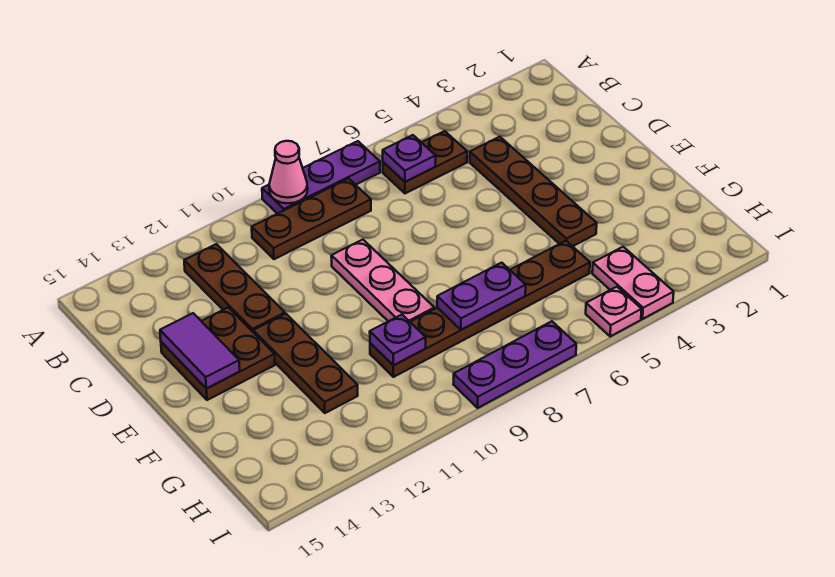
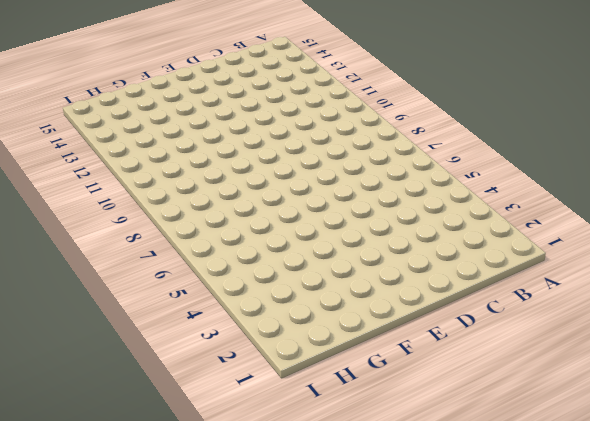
none -> purple plate A7:A9 level 1
none -> brown plate B5:B6 level 1
none -> brown plate B8:B10 level 1

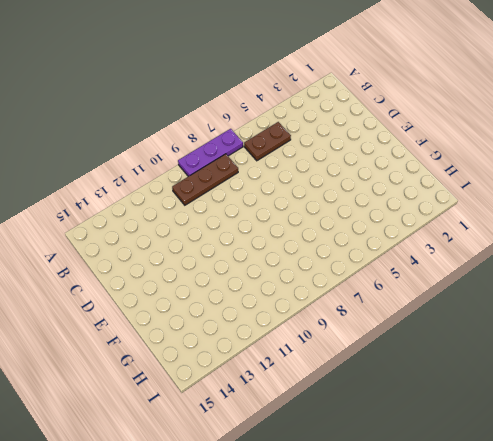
none -> brown plate B12:D12 level 1
none -> brown plate C4:F4 level 1
none -> pink plate D9:F9 level 1

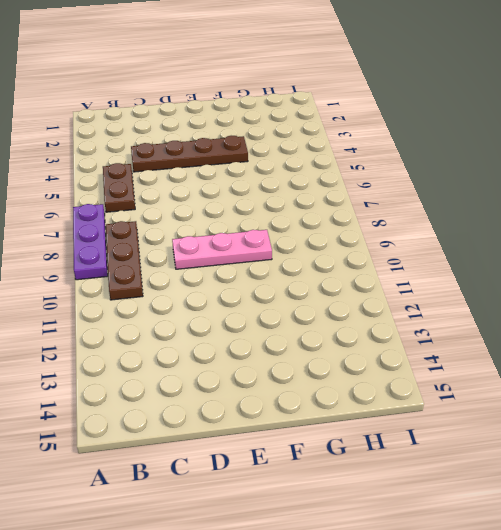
none -> brown plate B12:D12 level 1
none -> brown plate D13:E14 level 1
none -> brown plate E12:G12 level 1

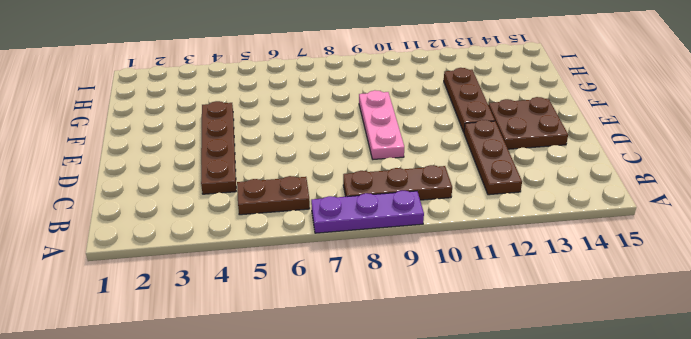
none -> brown plate G5:G10 level 1
none -> pink plate H4:I4 level 1
none -> pink plate I5 level 1

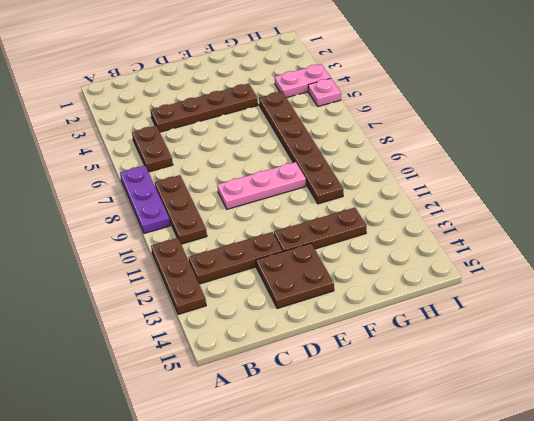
brown plate A11:A13 level 1 -> none
none -> purple plate I7:I9 level 1
none -> pink cone A9 level 2
none -> purple plate B6 level 2

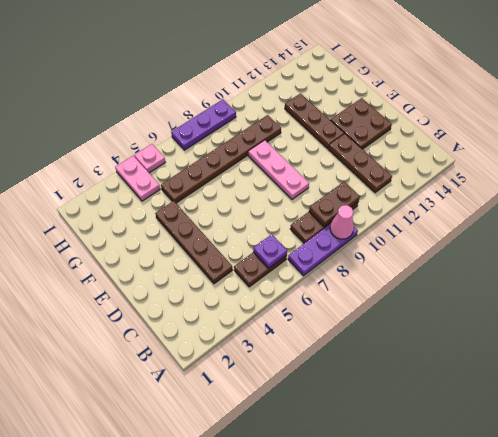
brown plate B9:B10 level 2 -> none
none -> purple tile D14:E14 level 2
none -> purple plate G7:G8 level 2
none -> purple plate G10 level 2

